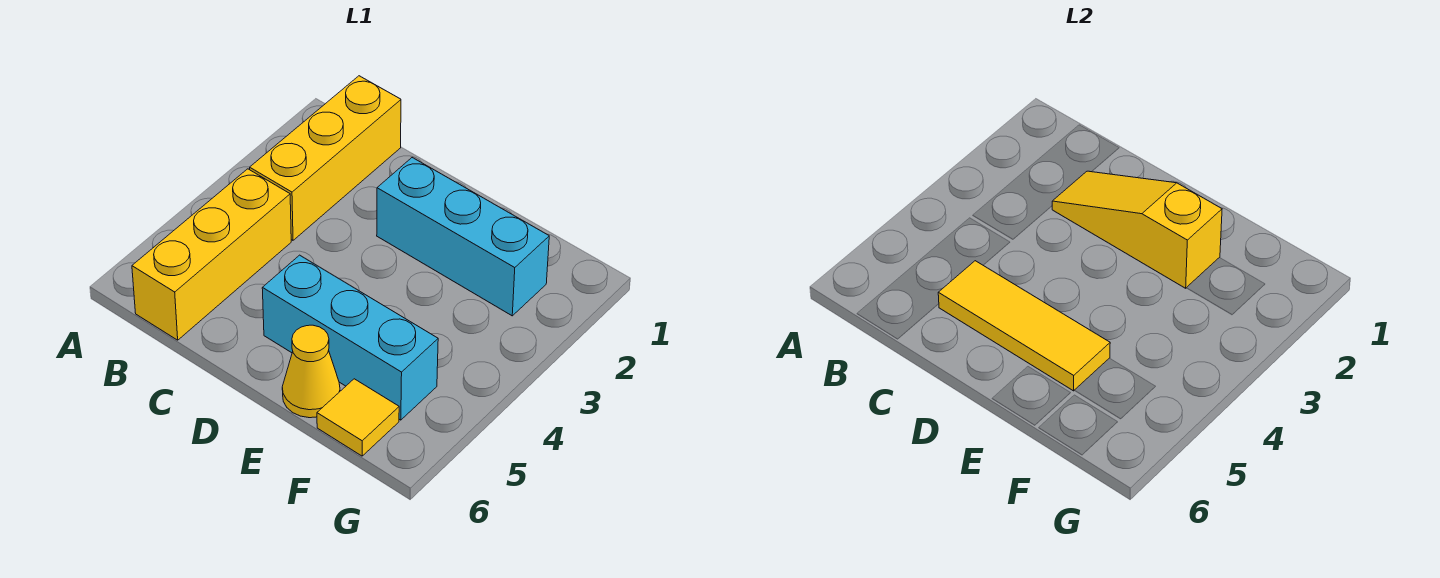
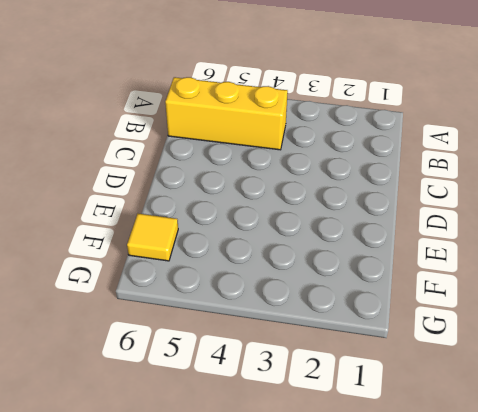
none -> yellow brick B1:B3 level 1
none -> cyan brick D2:F2 level 1

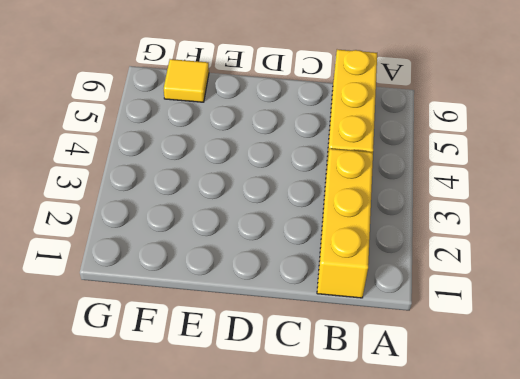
none -> cyan brick D2:F2 level 1
none -> cyan brick D5:F5 level 1

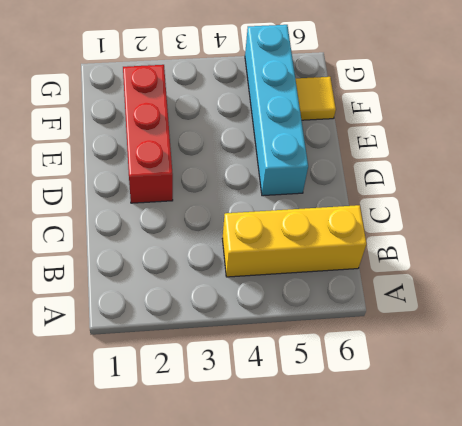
red brick D2:F2 level 1 -> cyan brick D2:F2 level 1
cyan brick D5:G5 level 1 -> cyan brick D5:F5 level 1
none -> yellow brick B1:B3 level 1
none -> yellow cone E6 level 1

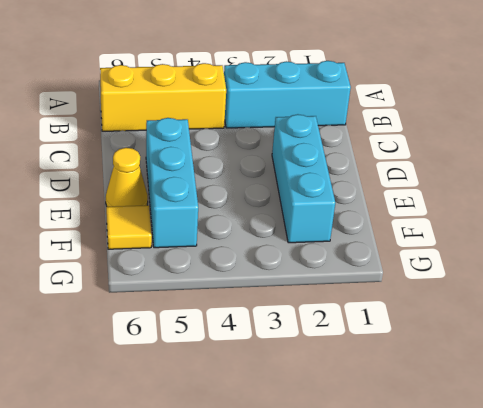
cyan brick B1:B3 level 1 -> yellow brick B1:B3 level 1
none -> yellow slope C2:E2 level 2 top E
none -> yellow tile C5:E5 level 2

